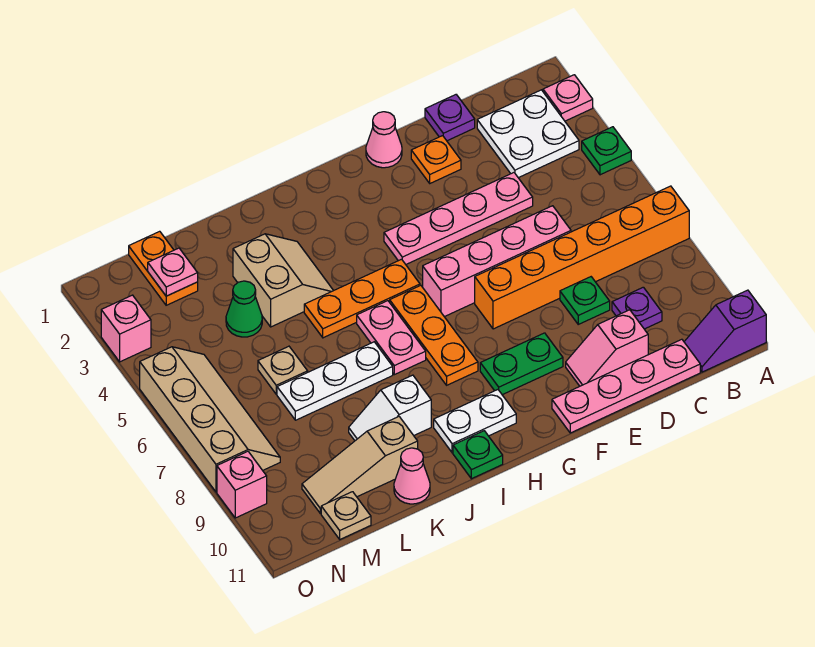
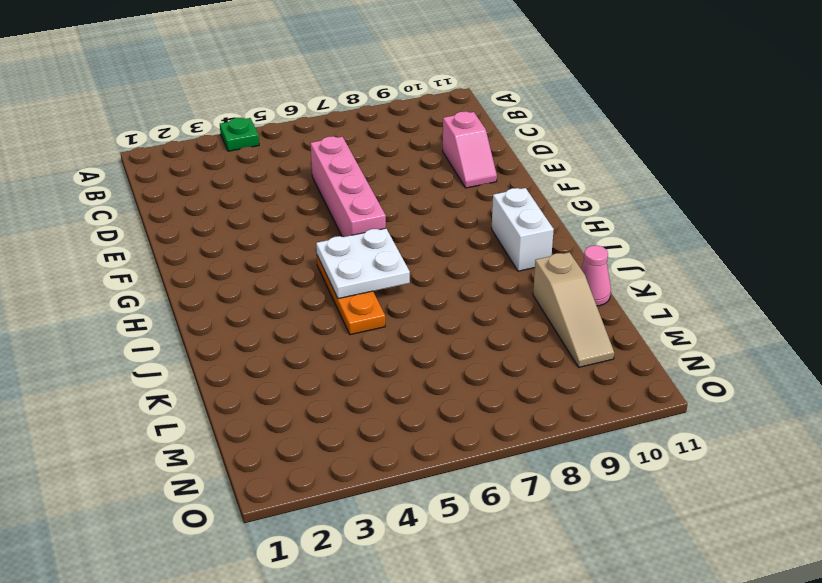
white plate H5:I6 level 2 -> white plate B2:C3 level 1
white brick H10:I10 level 1 -> white plate H10:I10 level 1
none -> pink plate A2 level 1
none -> orange brick A7:F7 level 1
none -> purple slope A11:B11 level 1 top A
none -> purple plate C9 level 1

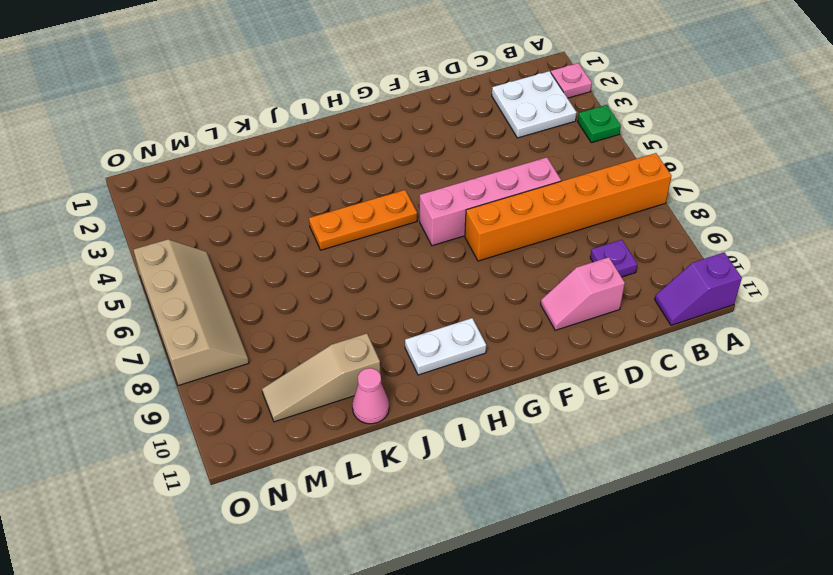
none -> pink plate C11:F11 level 1
none -> purple plate D1 level 1
none -> pink plate D4:G4 level 1
none -> green plate D8 level 1

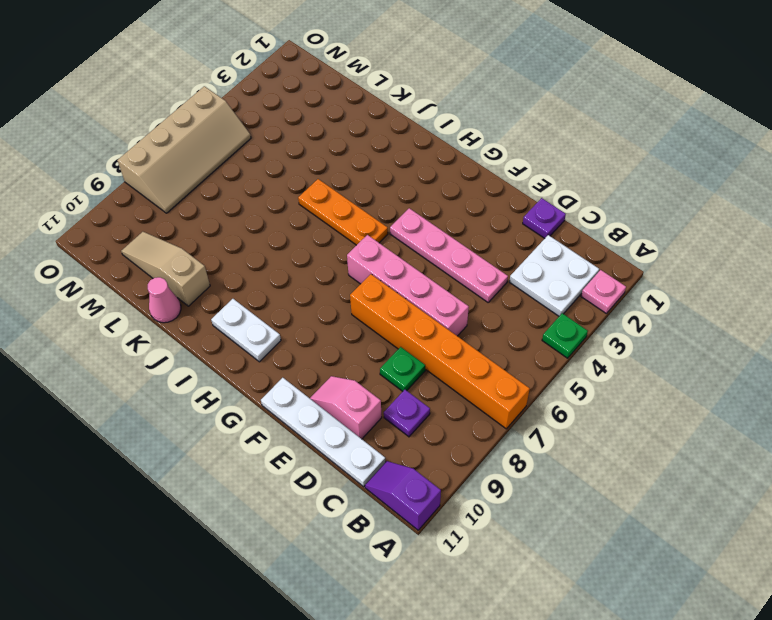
white plate C11:F11 level 1 -> pink plate C11:F11 level 1
none -> orange plate E2 level 1
none -> pink cone F1 level 1
none -> green plate F9:G9 level 1
none -> orange plate H6:H8 level 1

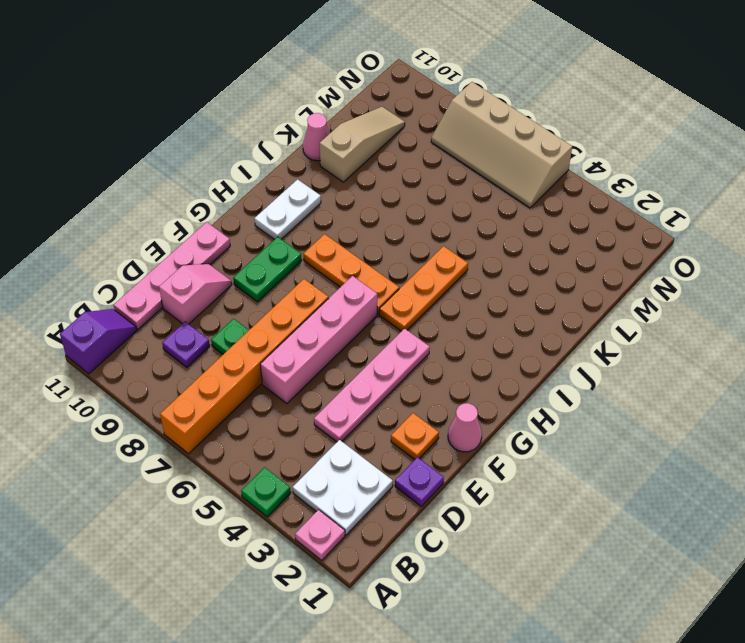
none -> pink plate I6:I7 level 1
none -> green plate I11 level 1
none -> tan slope J3:K4 level 1 top K
none -> white plate J7:L7 level 1

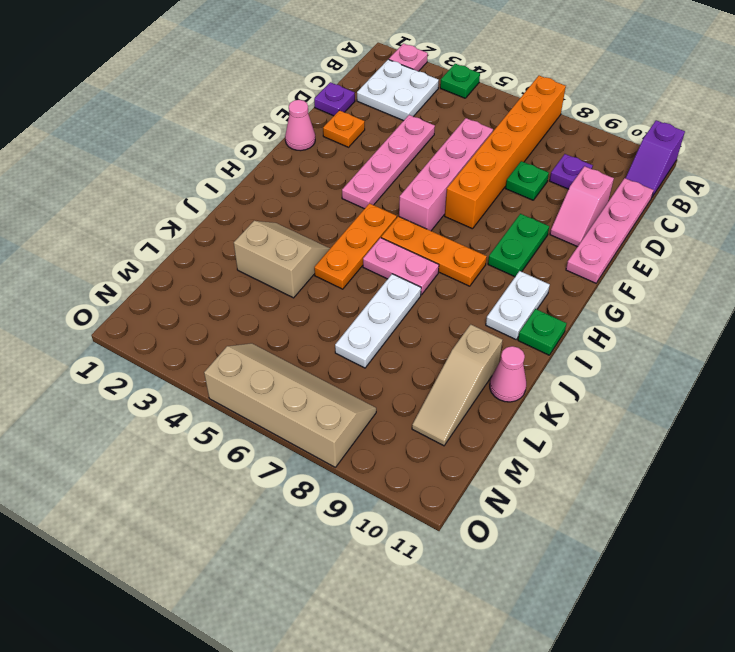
none -> white slope J9:K9 level 1 top J
none -> green cone L4 level 1
none -> tan plate L6 level 1
none -> orange plate M1:M2 level 1

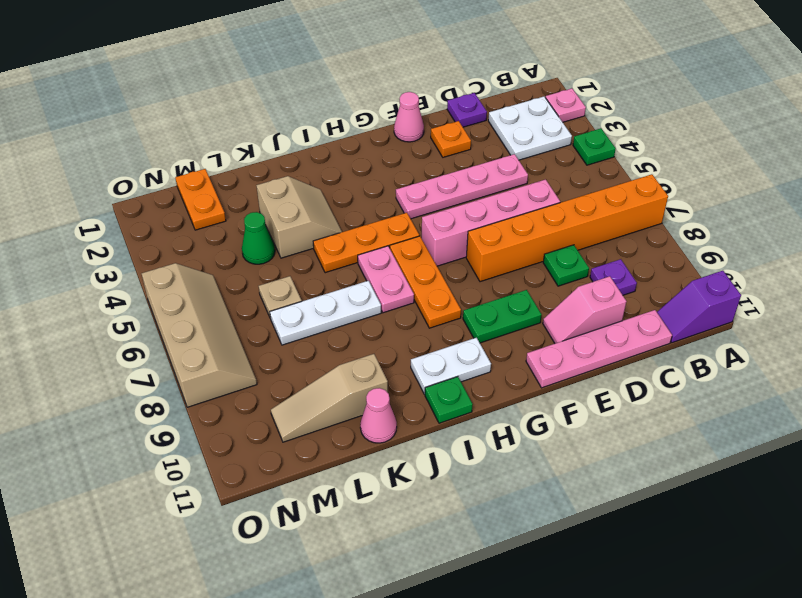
none -> white slope J9:K9 level 1 top J
none -> tan plate M11 level 1
none -> pink brick O3 level 1
none -> pink brick O9 level 1

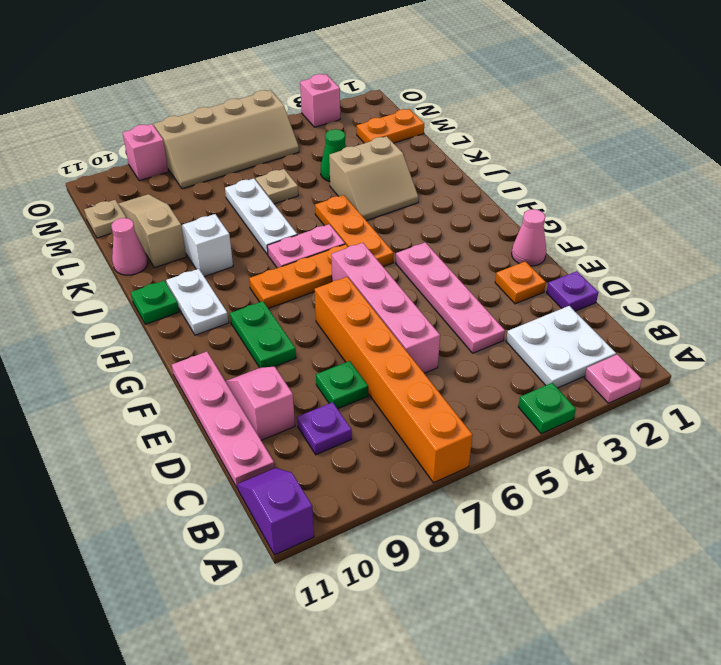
none -> pink plate M2 level 2

